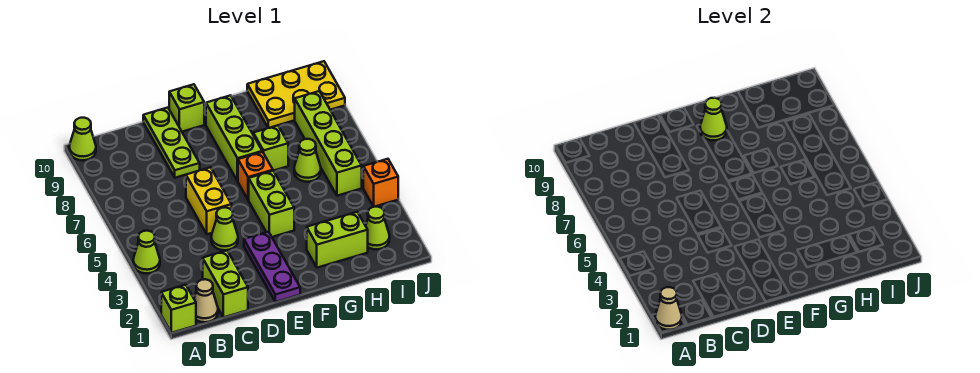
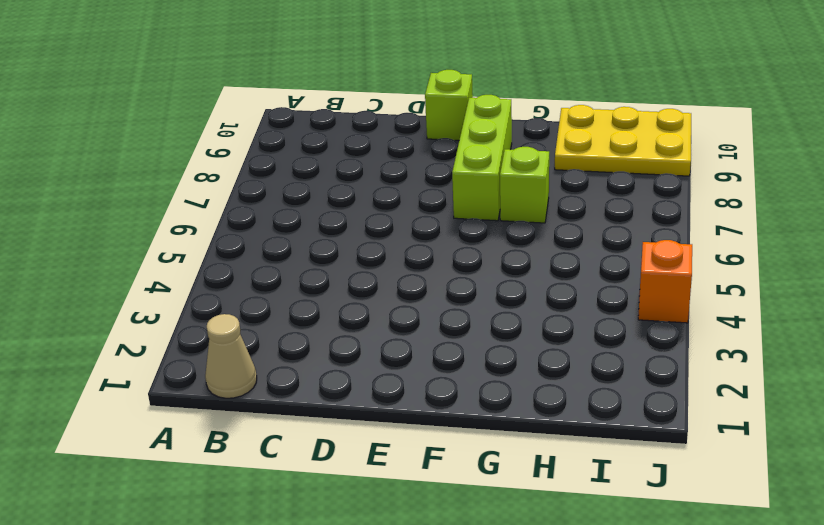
none -> lime brick A1 level 1
none -> lime cone A4 level 1
none -> lime cone A10 level 1

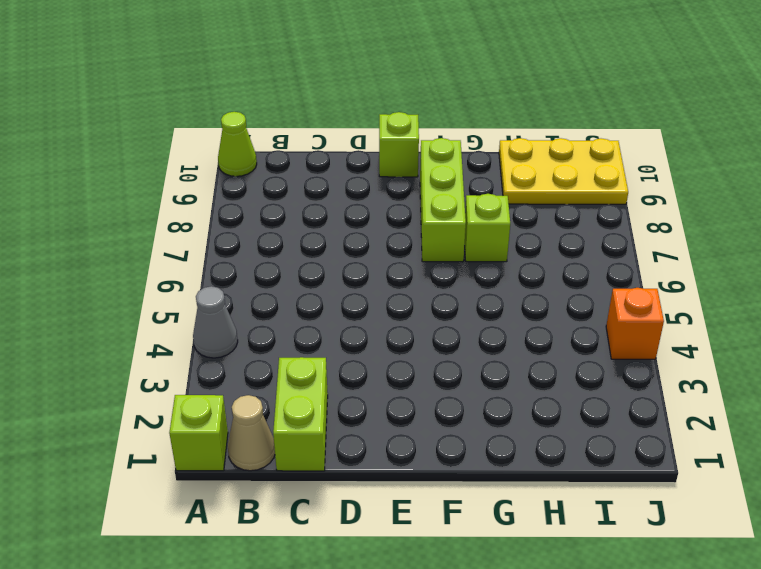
grey cone A4 level 1 -> lime cone A4 level 1
none -> lime cone D4 level 1
none -> yellow brick D5:D6 level 1
none -> lime plate D8:D10 level 1

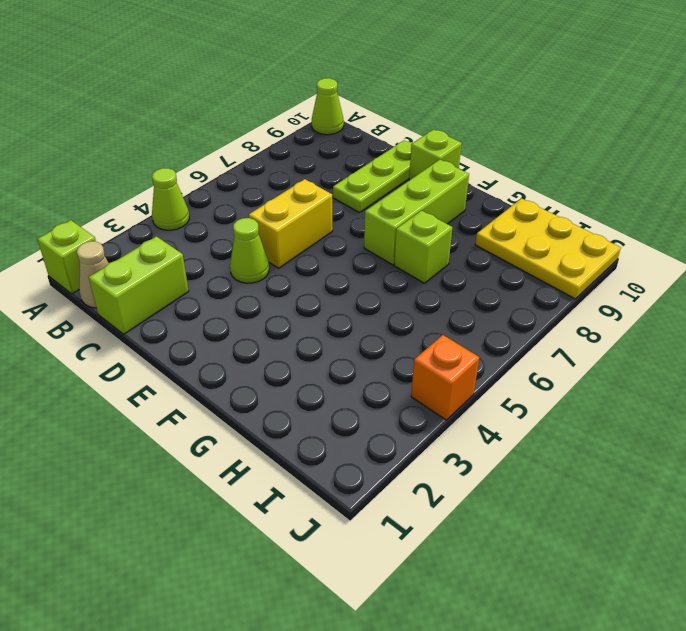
none -> purple plate E1:E3 level 1
none -> lime brick F4:F5 level 1
none -> orange brick F6 level 1

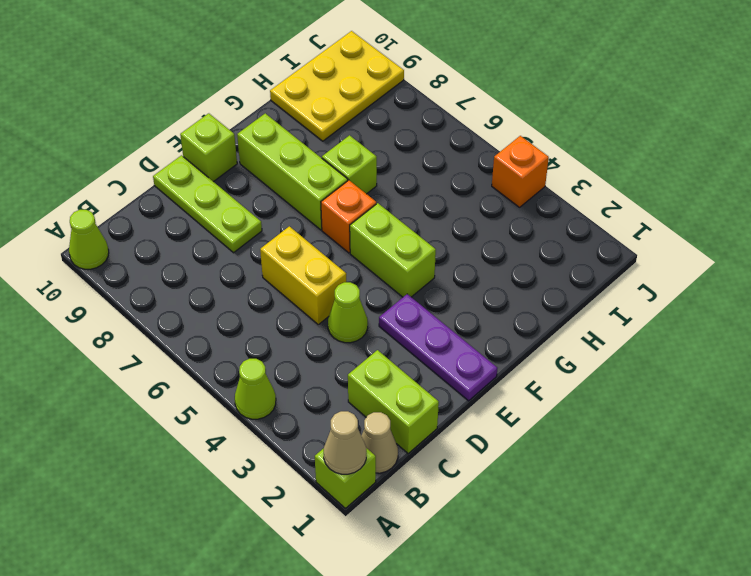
none -> lime brick G2:H2 level 1
none -> lime cone H6 level 1
none -> lime cone I2 level 1

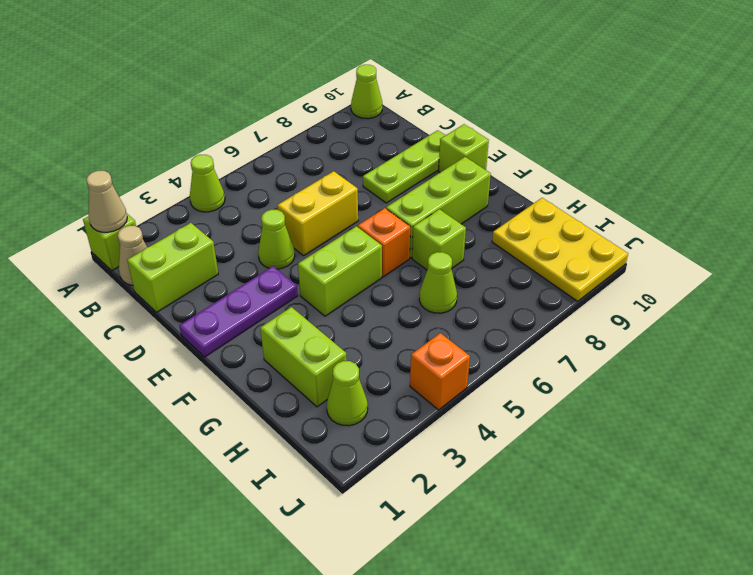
none -> lime brick I5:I8 level 1
none -> lime cone F9 level 2

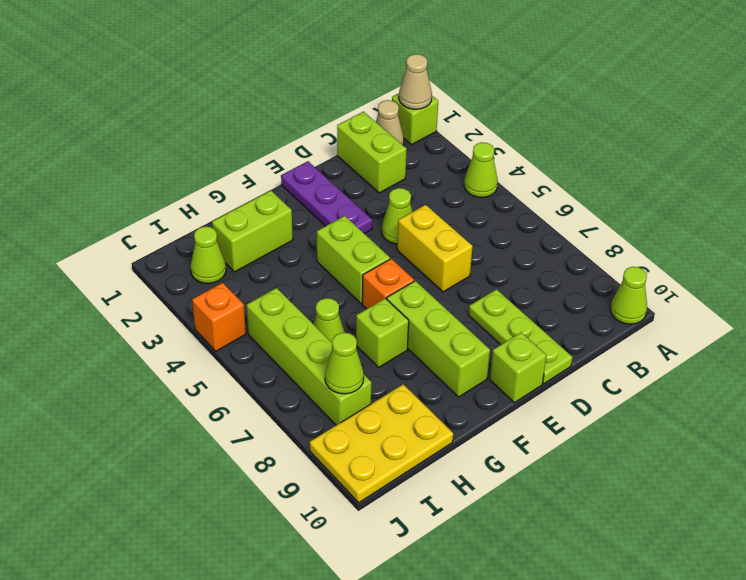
lime cone I8 level 2 -> lime cone F9 level 2

